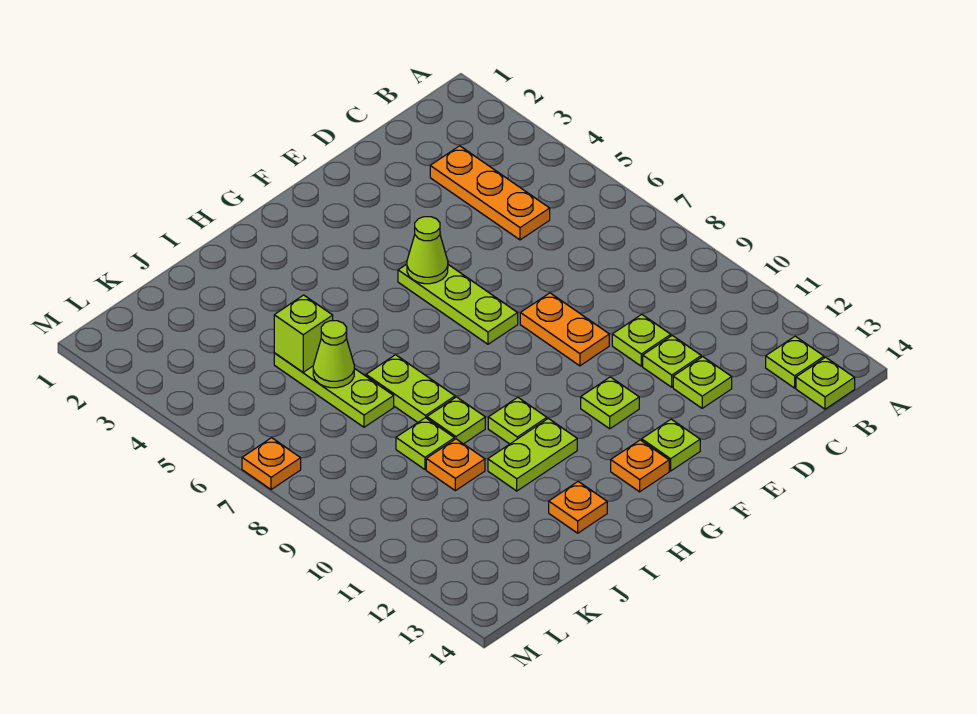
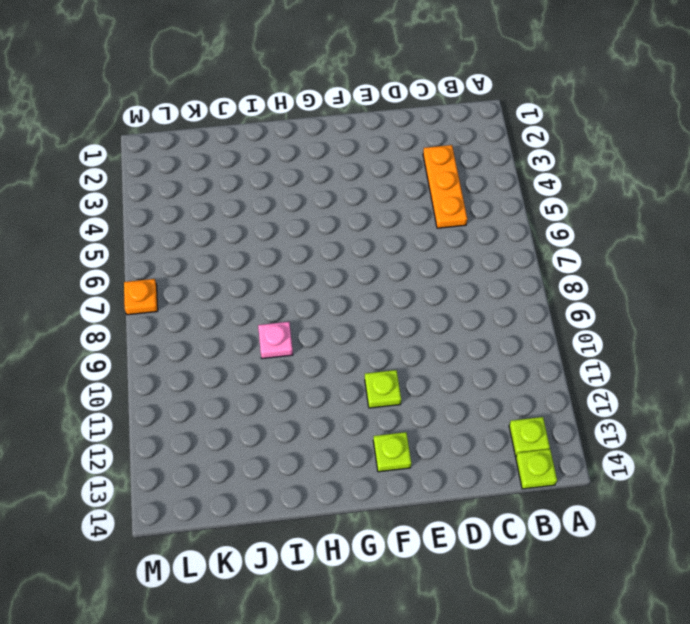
pink plate I9 level 1 -> lime plate I9 level 1
none -> lime plate D10 level 1
none -> lime plate D11 level 1
none -> lime plate D12 level 1

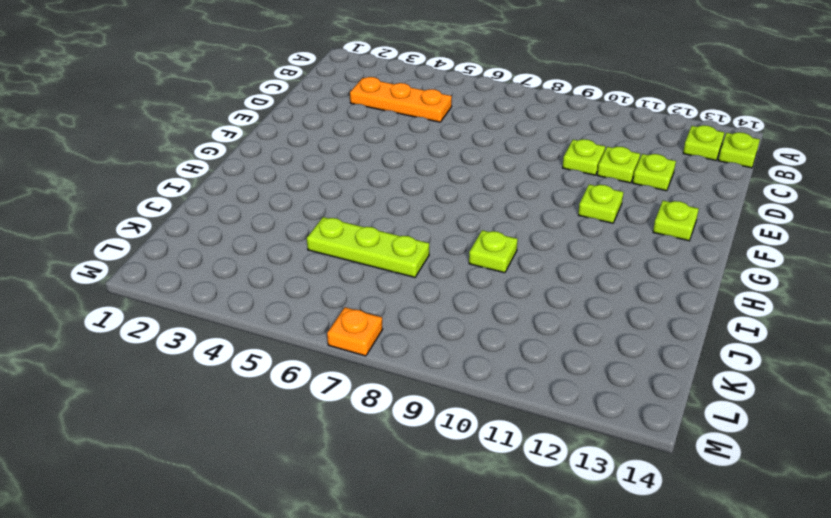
none -> orange plate E8:E9 level 1
none -> lime plate F5:F7 level 1
none -> orange plate G13 level 1

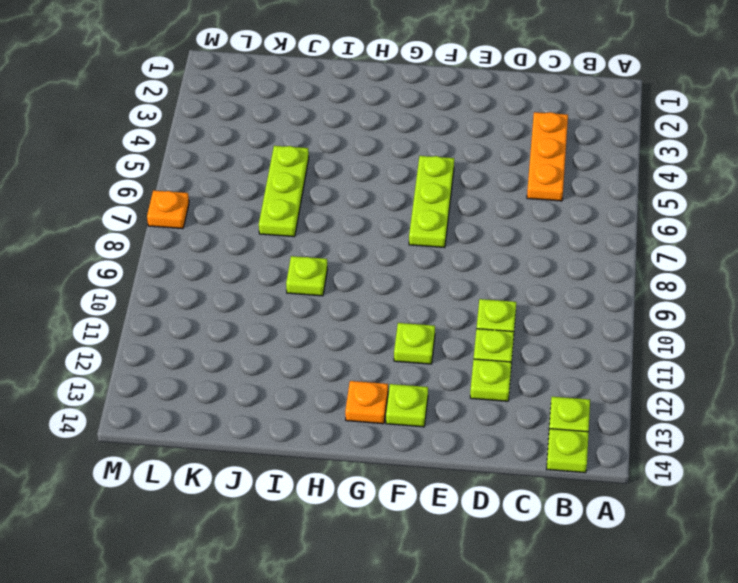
none -> orange plate E8:E9 level 1
none -> lime plate H10 level 1
none -> lime plate H11:I11 level 1

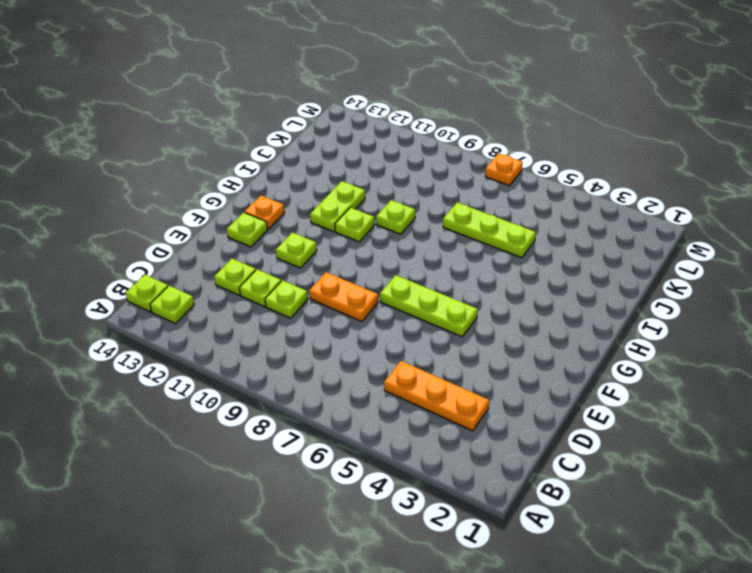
none -> lime plate I7:I8 level 1
none -> orange plate I13 level 1
none -> lime plate J9 level 1

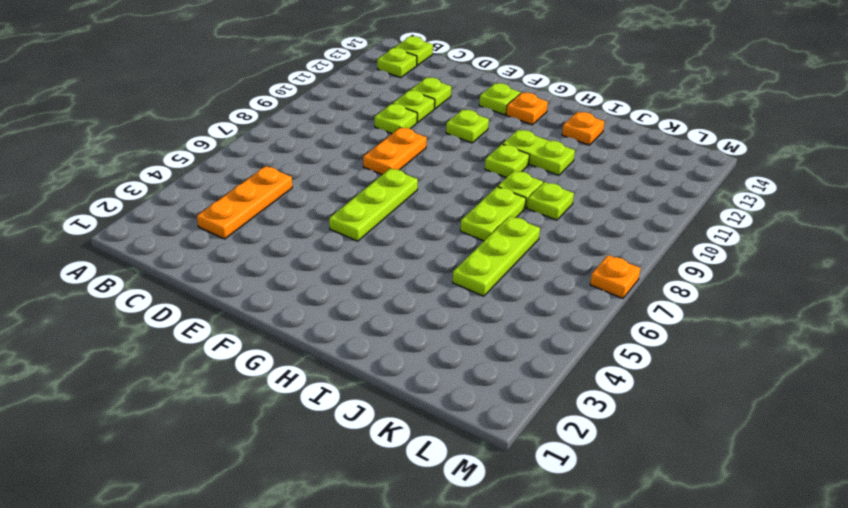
none -> orange plate J10 level 1
none -> lime cone F5 level 2
none -> lime brick J5 level 2

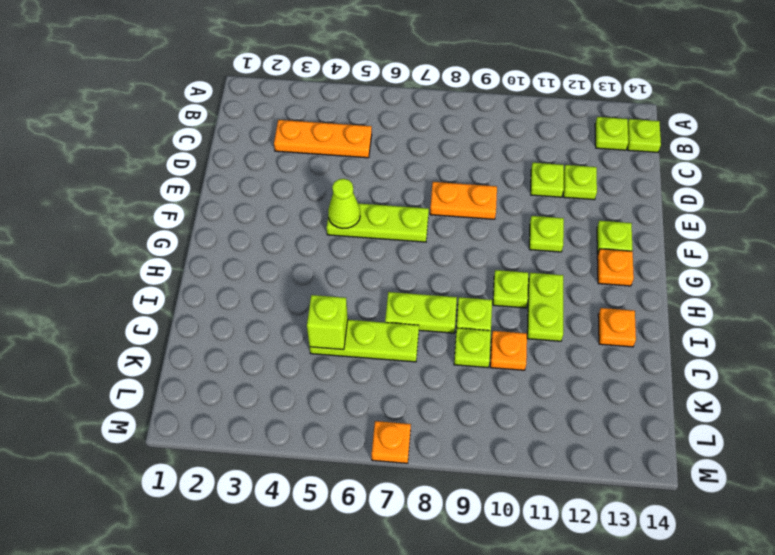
none -> lime plate D10 level 1
none -> lime cone J6 level 2

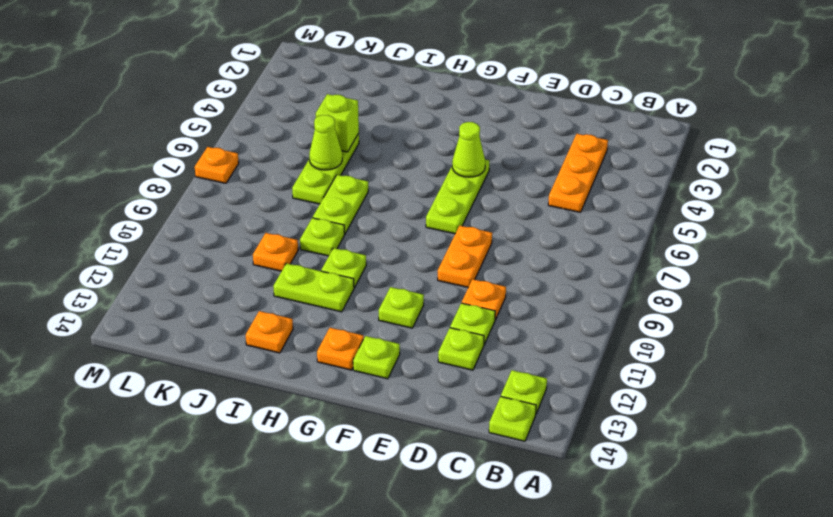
orange plate D10 level 1 -> lime plate D10 level 1
none -> lime plate J9 level 1

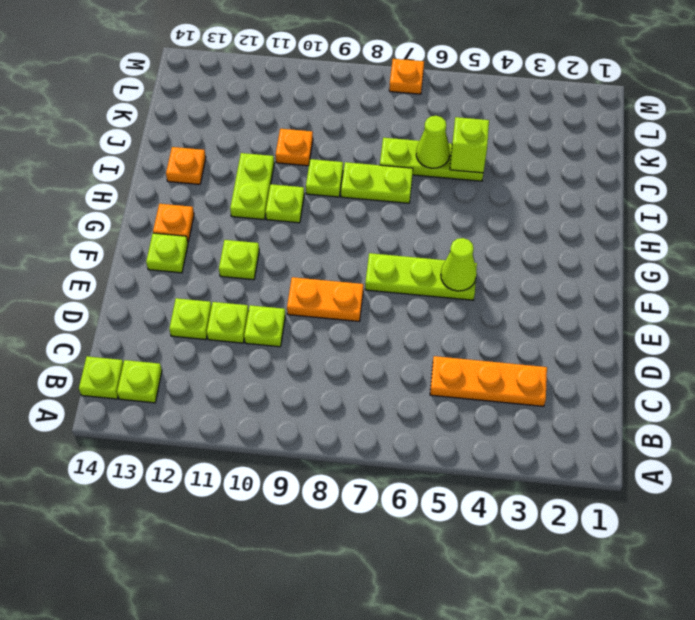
none -> lime plate J9 level 1

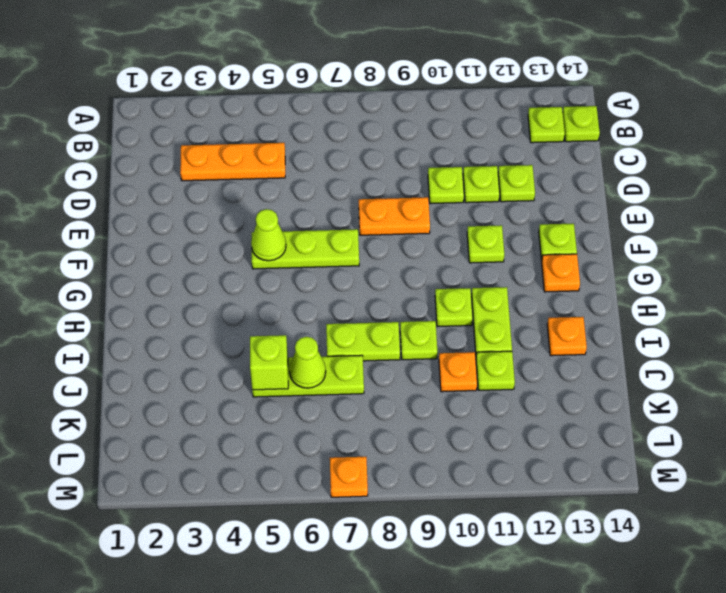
lime plate J11 level 1 -> lime plate J9 level 1

